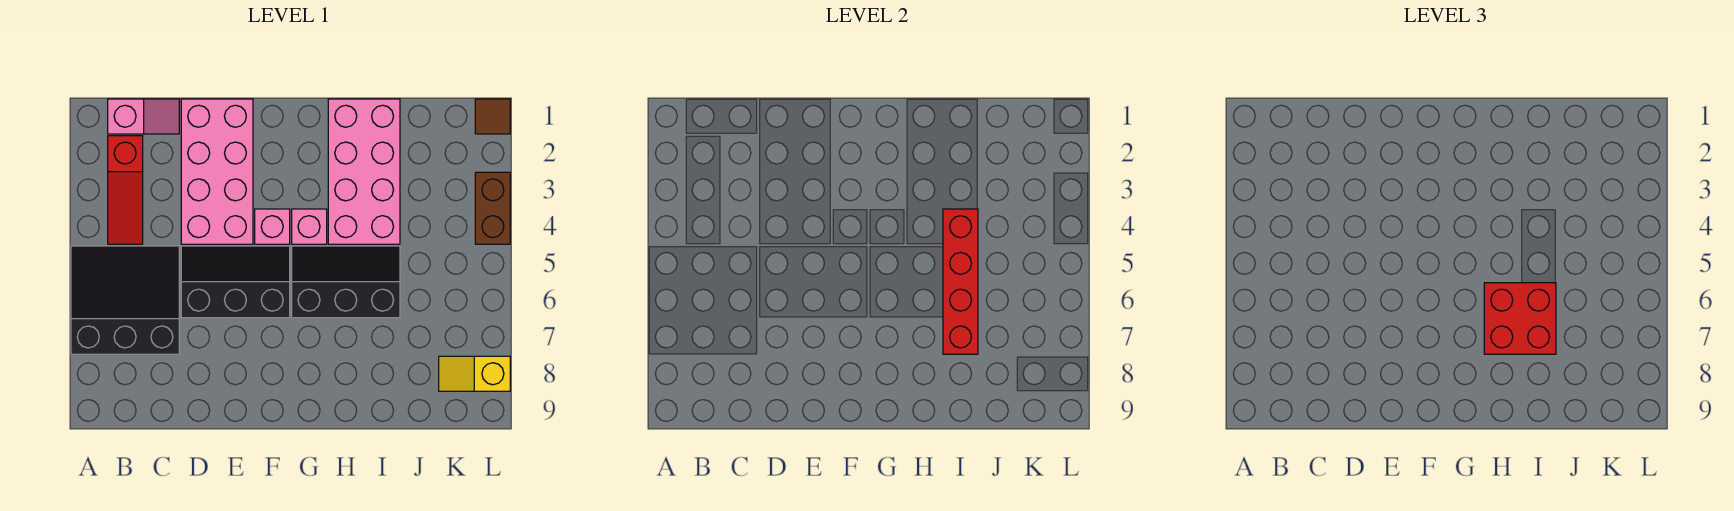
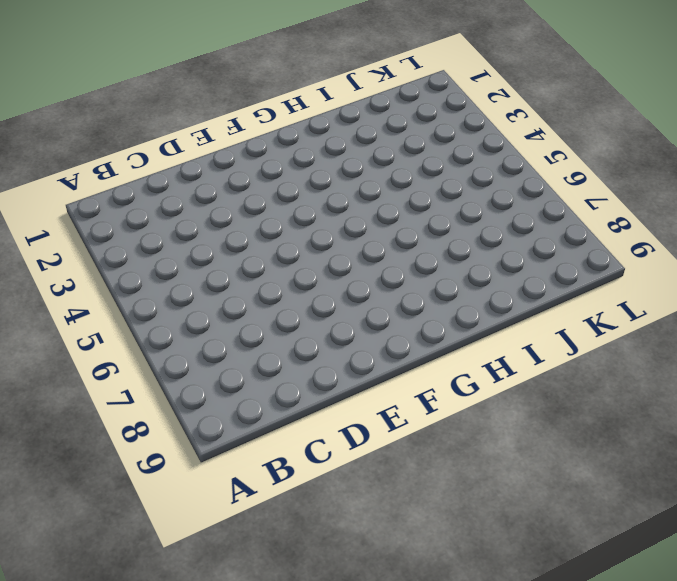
none -> black slope A5:C7 level 1 top 7
none -> pink slope B1:C1 level 1 top B
none -> red slope B2:B4 level 1 top 2

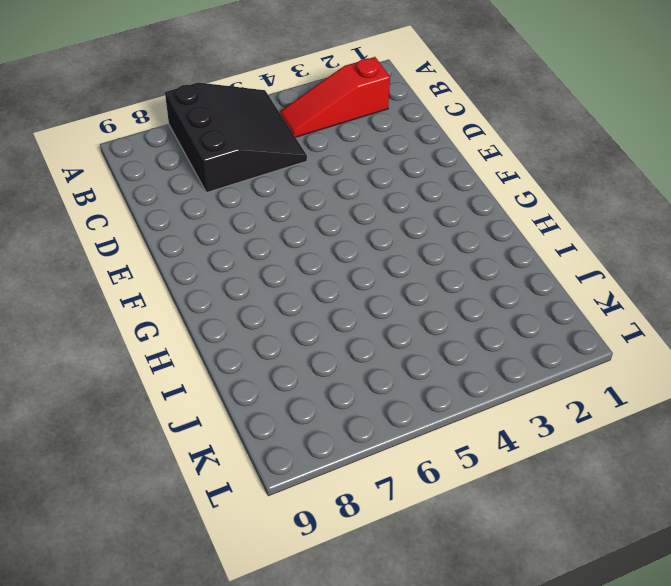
none -> pink slope B1:C1 level 1 top B
none -> pink brick D1:E4 level 1
none -> black slope D5:F6 level 1 top 6

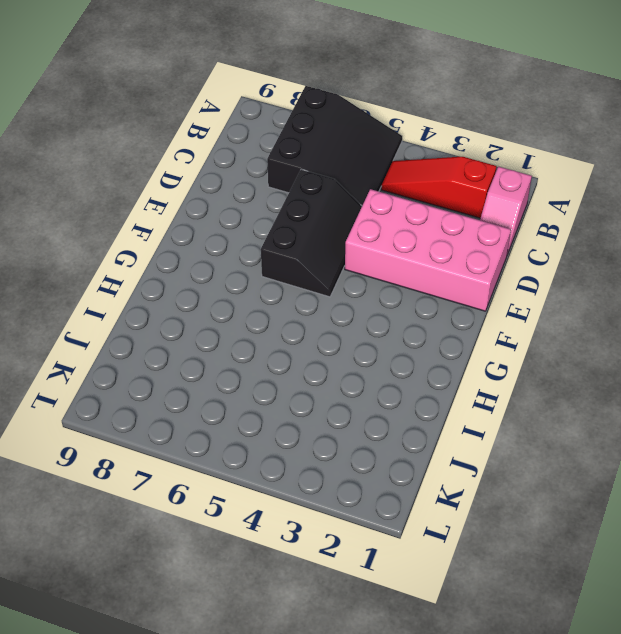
none -> pink brick F4 level 1
none -> pink brick G4 level 1
none -> black slope G5:I6 level 1 top 6

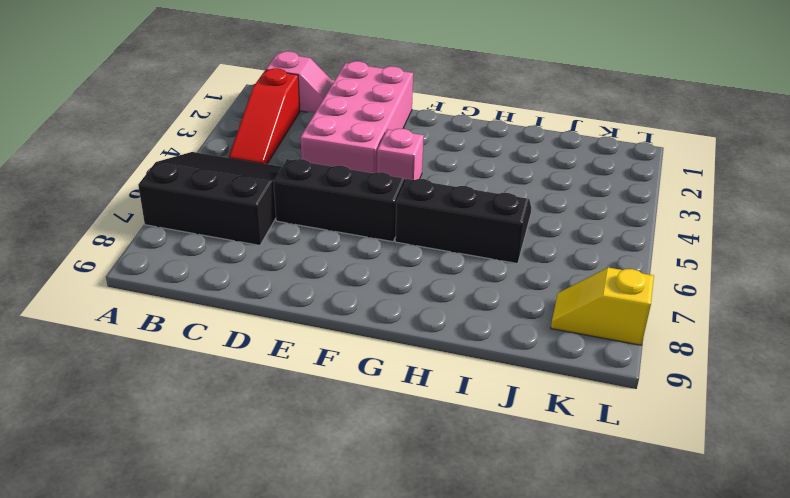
none -> pink brick G4 level 1
none -> pink brick H1:I4 level 1
none -> brown tile L1 level 1

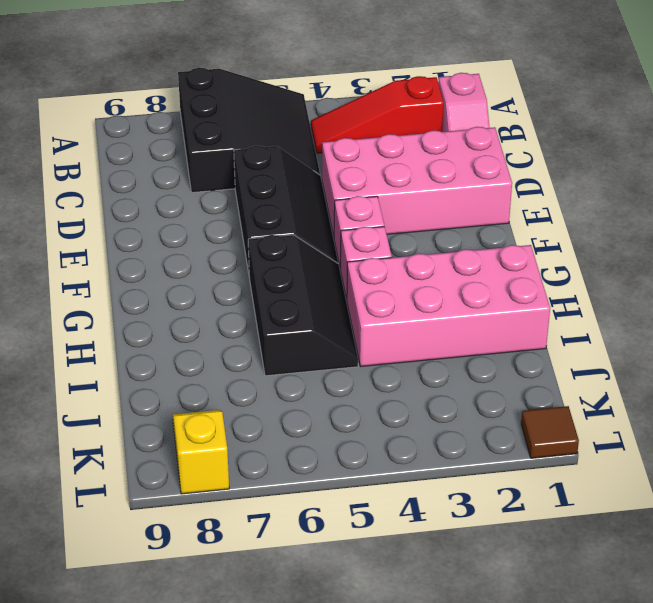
none -> brown brick L3:L4 level 1
none -> red brick I4:I7 level 2
none -> red brick H6:I7 level 3

